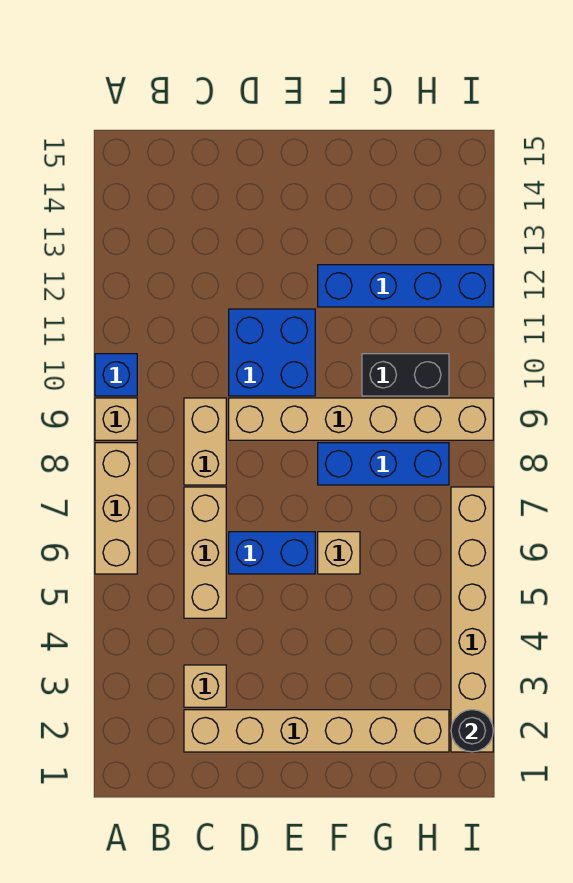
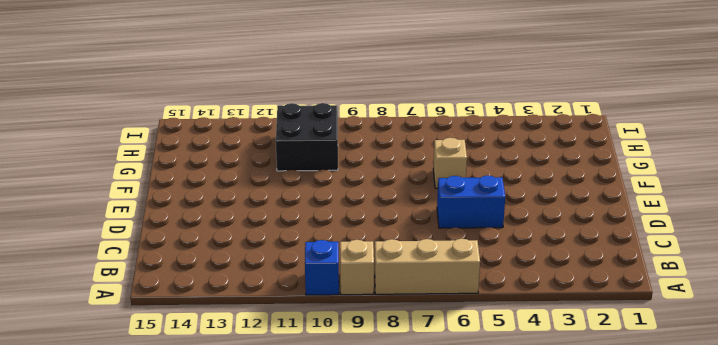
blue brick D5:D6 level 1 -> blue brick D6:E6 level 1
black brick G10:H11 level 1 -> black brick G10:H10 level 1
none -> tan brick C2:H2 level 1
none -> tan brick C3 level 1
none -> tan brick C5:C7 level 1

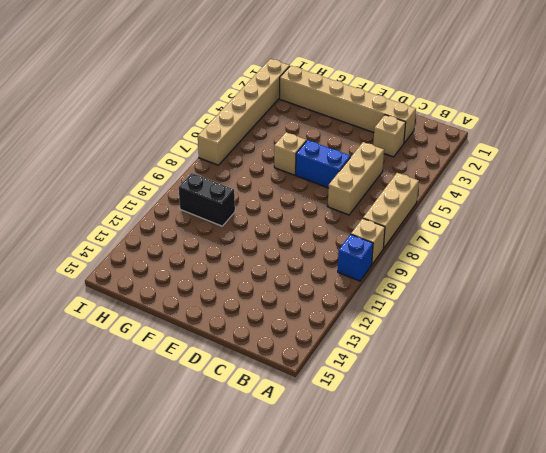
none -> tan brick C8:C9 level 1
none -> tan brick D9:I9 level 1
none -> blue brick D10:E11 level 1

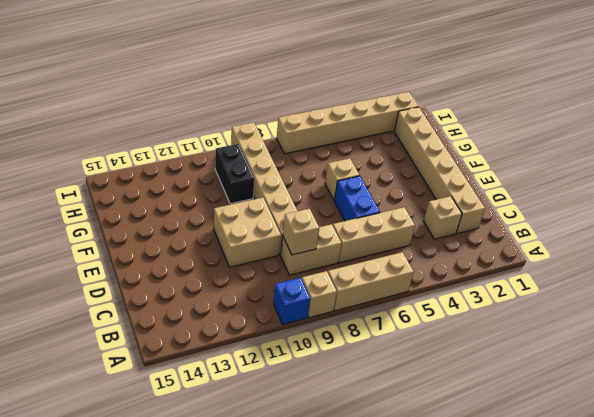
tan brick C9 level 2 -> none
tan brick D10:E11 level 1 -> blue brick D10:E11 level 1
none -> blue brick F8:H8 level 1
none -> blue brick F12:I12 level 1
none -> black round brick I2 level 2

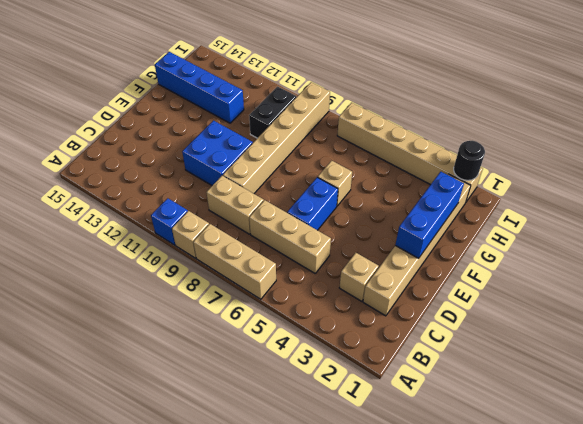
blue brick E2:G2 level 2 -> blue brick F8:H8 level 1
blue brick G12:G15 level 1 -> blue brick F12:I12 level 1

